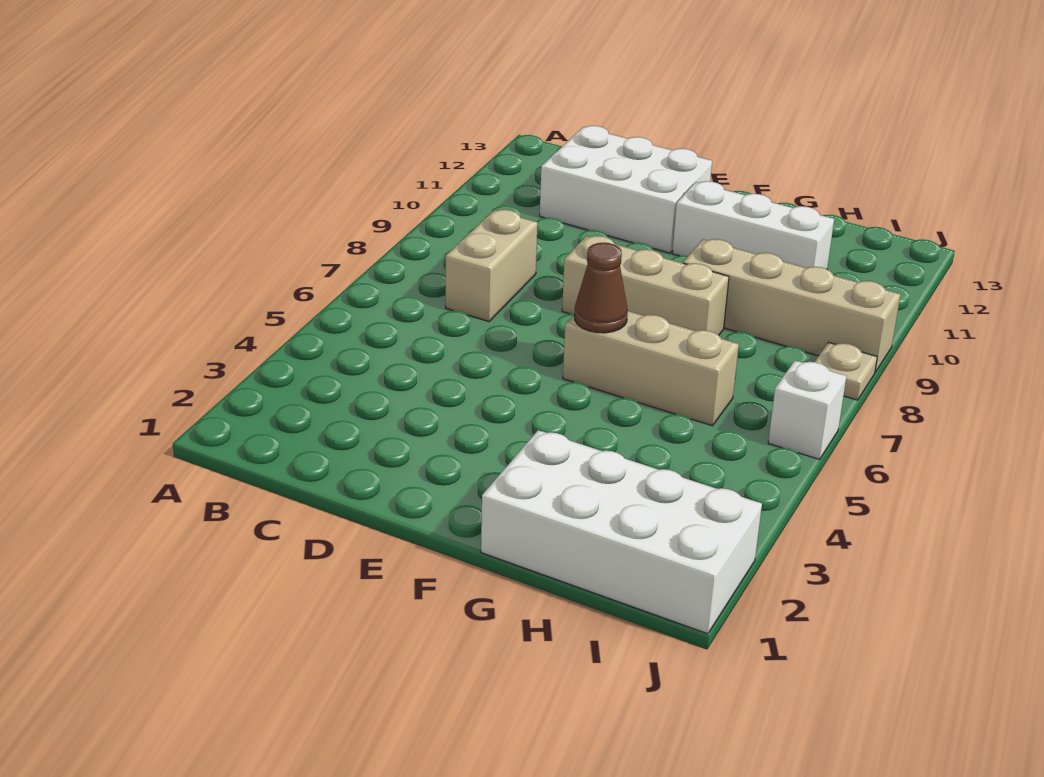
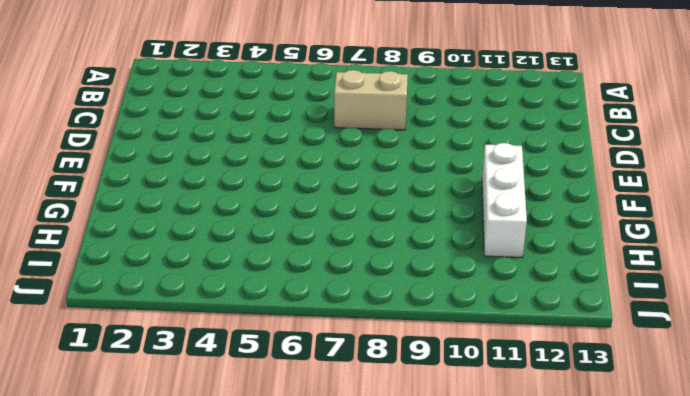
none -> white brick C11:E12 level 1
none -> tan brick E8:G8 level 1

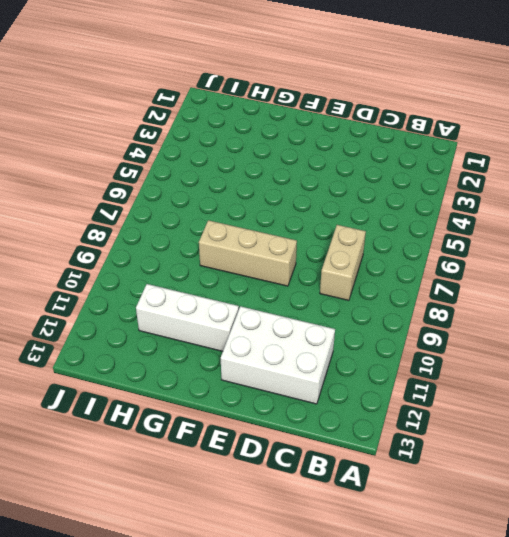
none -> tan brick F6:H6 level 1
none -> white brick G1:J2 level 1

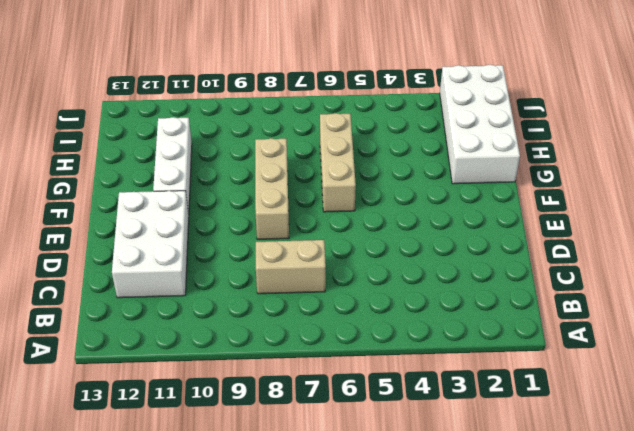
none -> tan brick G9:J9 level 1
none -> white brick J6 level 1

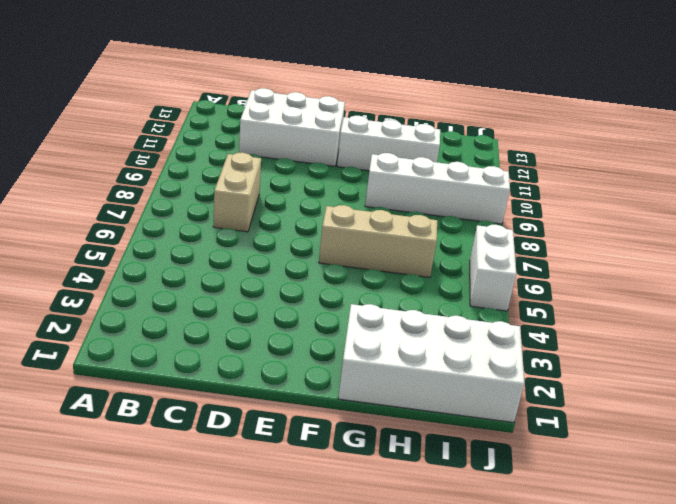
white brick G9:J9 level 1 -> tan brick G9:J9 level 1
white brick J5:J6 level 1 -> white brick J6 level 1
none -> tan brick E8:G8 level 1
none -> tan plate J8 level 1

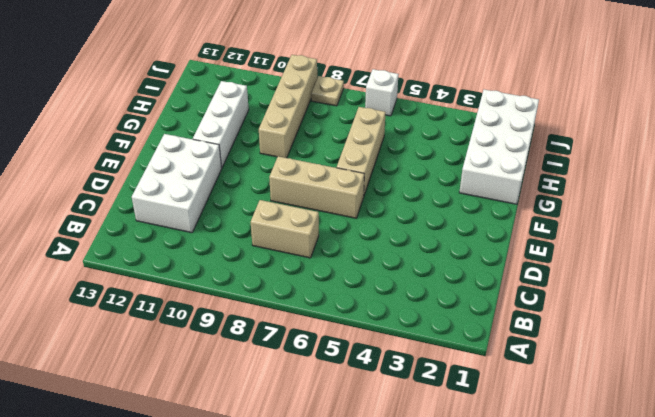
tan brick E6:E8 level 1 -> tan brick E8:G8 level 1
none -> brown cone F6 level 2

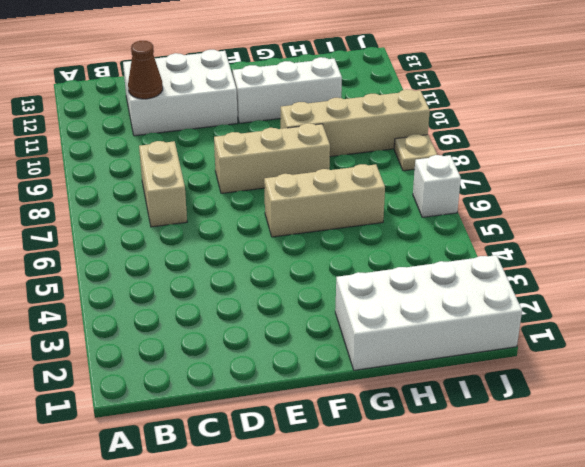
brown cone C11 level 2 -> brown cone F6 level 2

